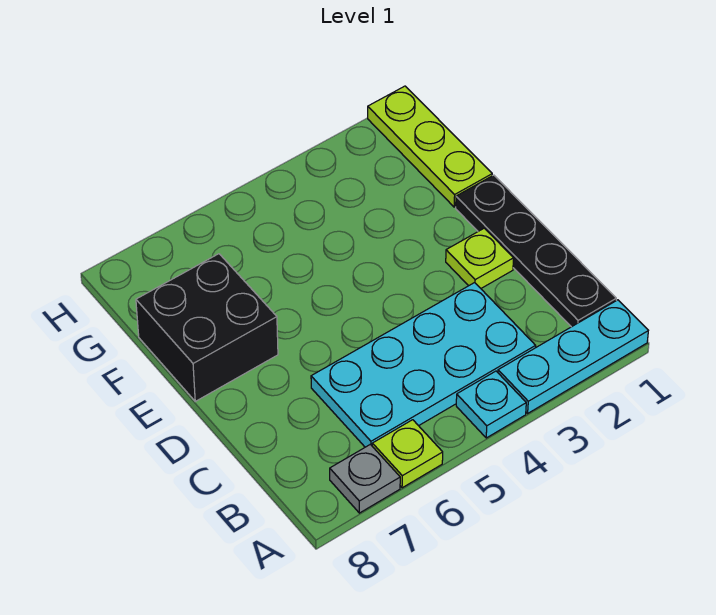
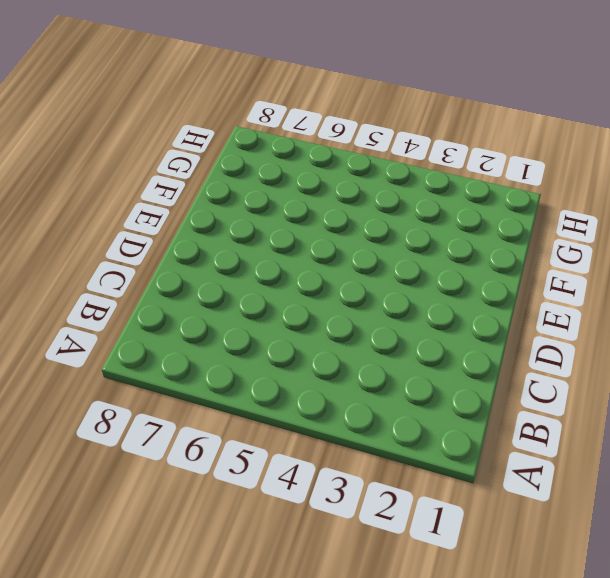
none -> cyan plate A1:A3 level 1
none -> cyan plate A4 level 1

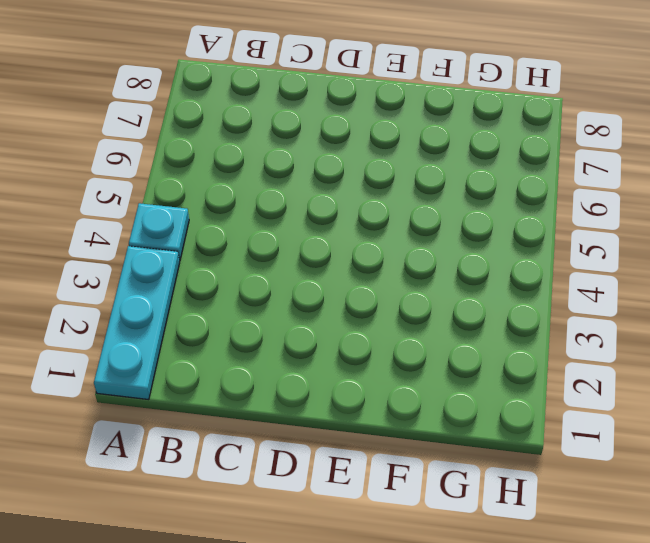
none -> lime plate A6 level 1
none -> grey plate A7 level 1

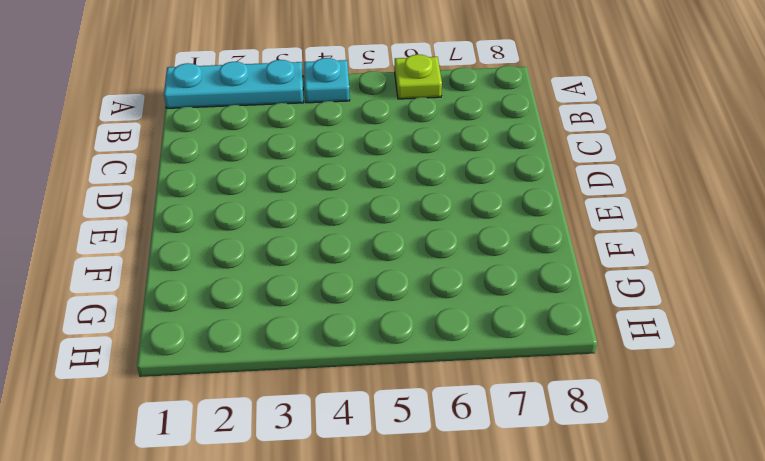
none -> grey plate A7 level 1
none -> black plate B1:E1 level 1

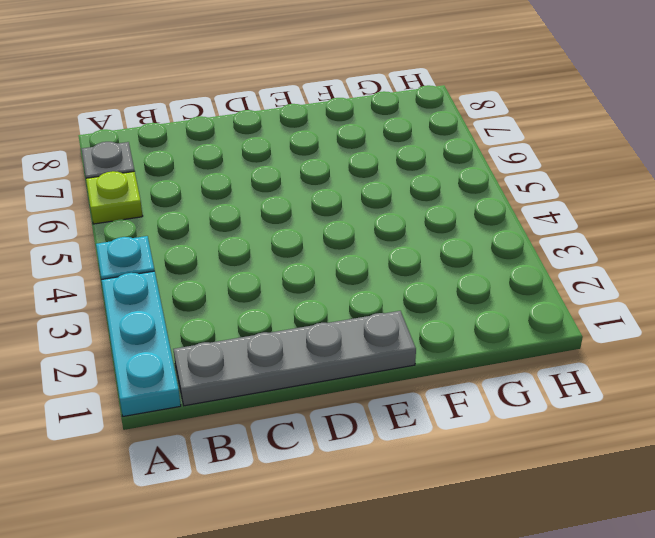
grey plate B1:E1 level 1 -> black plate B1:E1 level 1
none -> cyan plate B3:C6 level 1
none -> lime plate D2 level 1

